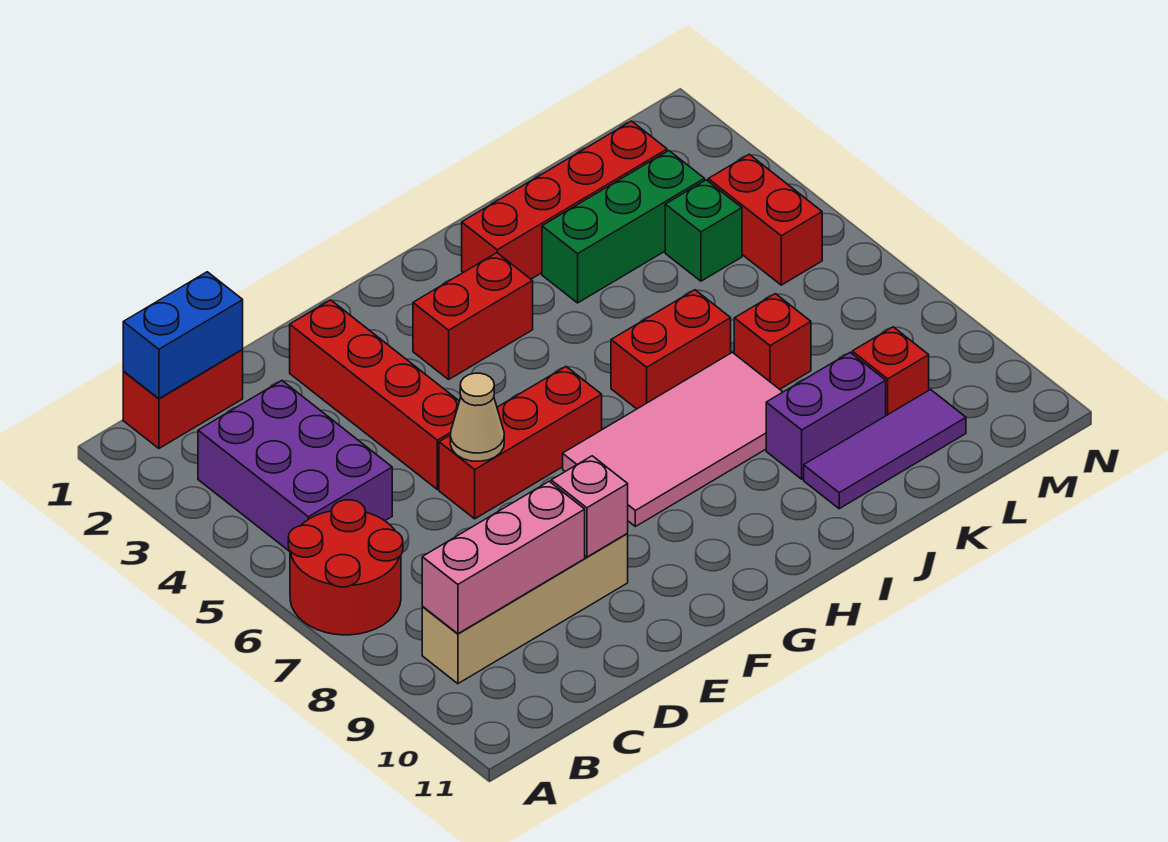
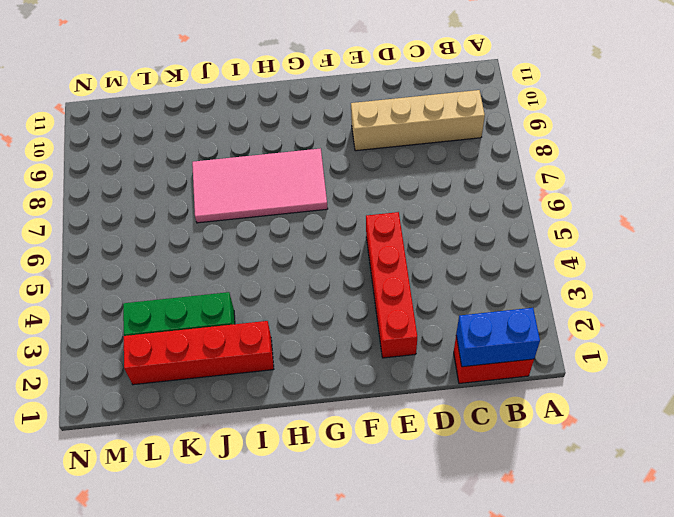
none -> red round brick A6:B7 level 1
none -> purple brick B3:C5 level 1
none -> red brick E6:G6 level 1

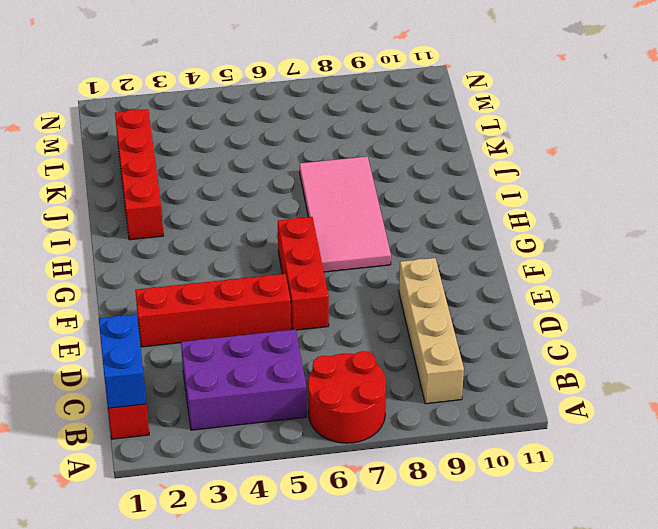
none -> red brick G3:H3 level 1
none -> red brick I6:J6 level 1
none -> green brick J3:L3 level 1

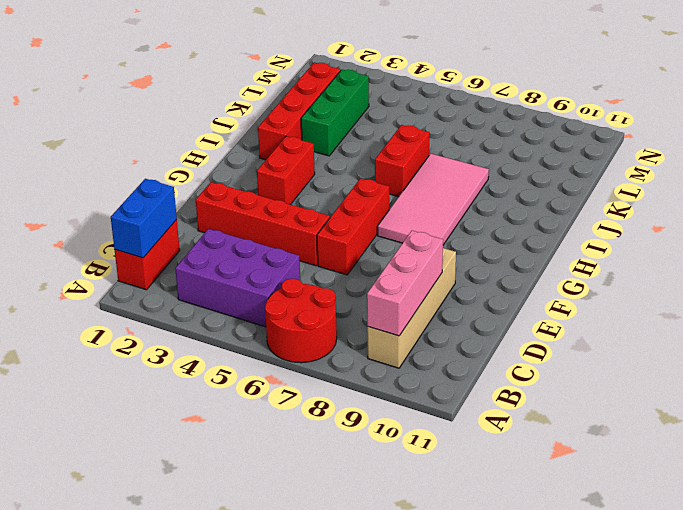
none -> purple brick J9:K9 level 1
none -> purple tile J10:L10 level 1
none -> red brick K7 level 1

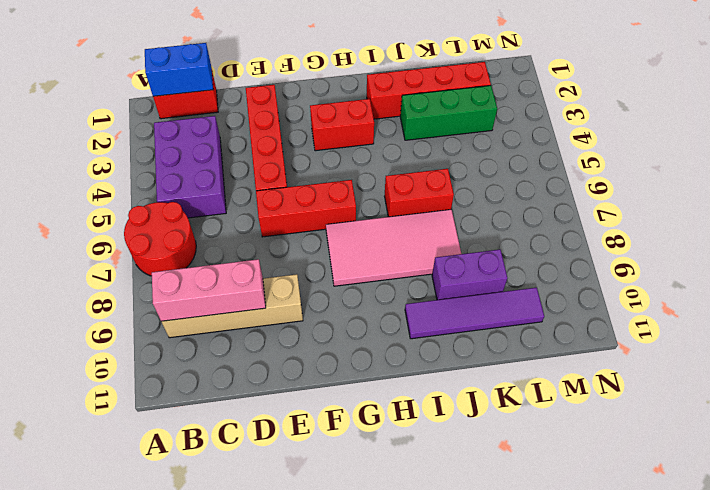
purple tile I10:L10 level 1 -> purple tile J10:L10 level 1
none -> red brick K7 level 1
none -> green brick L4 level 1
none -> red brick L9 level 1

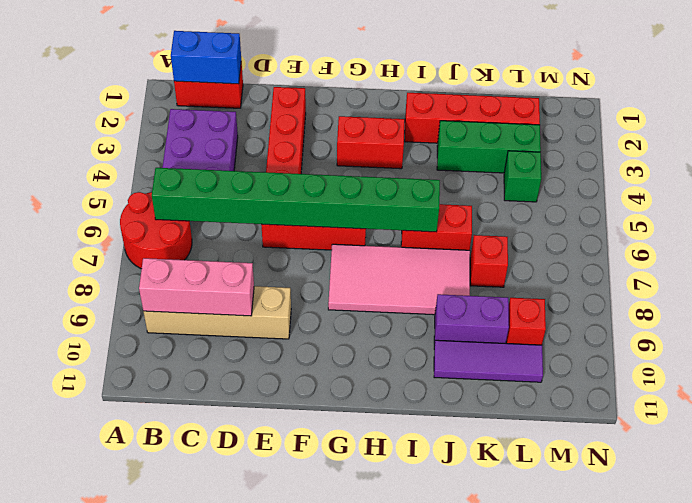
green brick B6:I6 level 2 -> tan cone E6 level 2
none -> red brick M4:M5 level 1
none -> pink brick E9 level 2

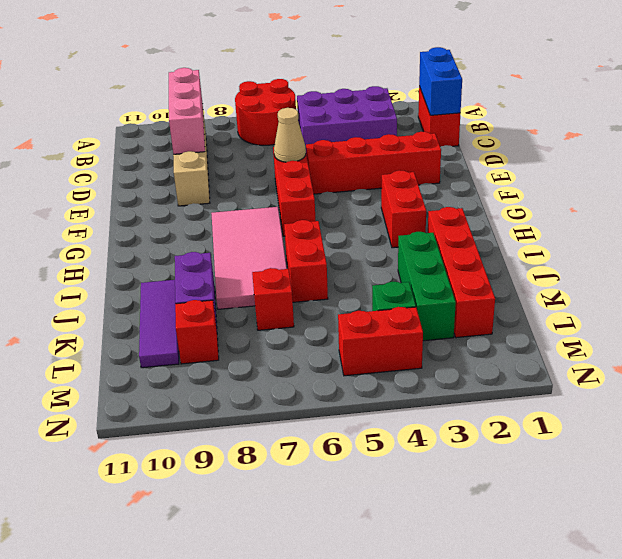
none -> pink brick E9 level 2

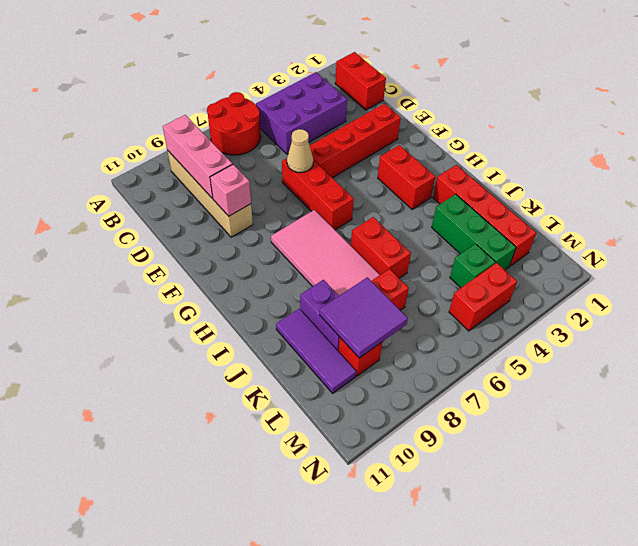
purple tile K8:L9 level 2 -> none
none -> blue brick B1:C1 level 2

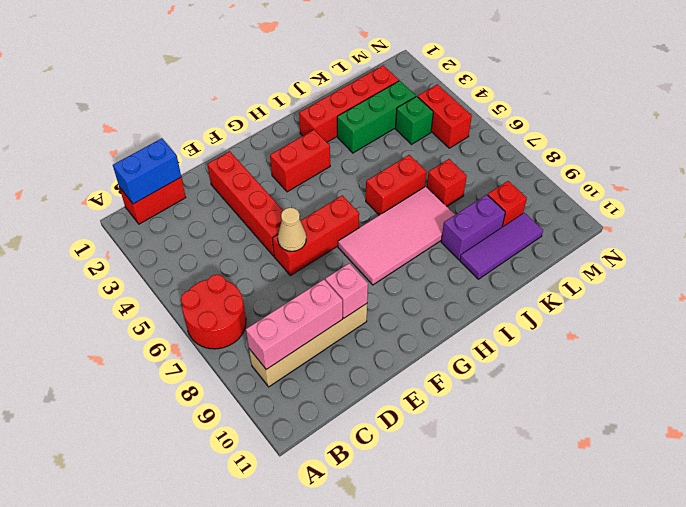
none -> purple brick B3:C5 level 1

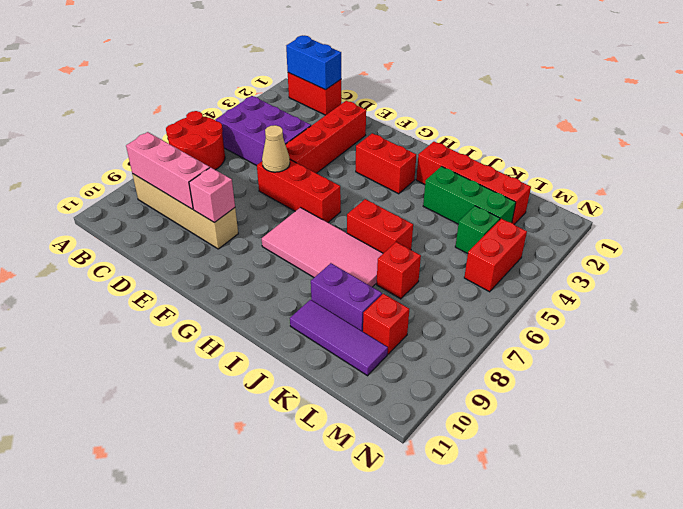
purple brick B4:D5 level 1 -> purple brick B3:C5 level 1

